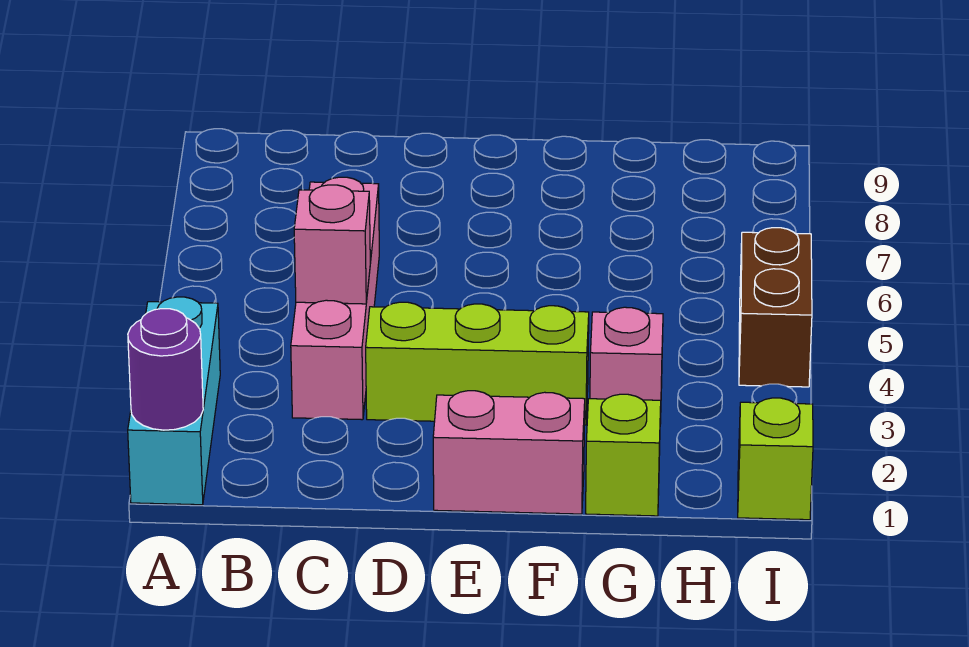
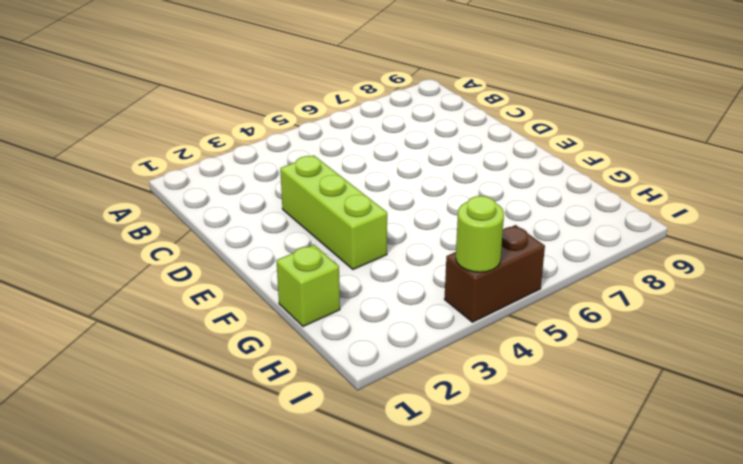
lime round brick I4 level 2 -> none
none -> cyan brick A1:A3 level 1
none -> pink brick C3:C6 level 1

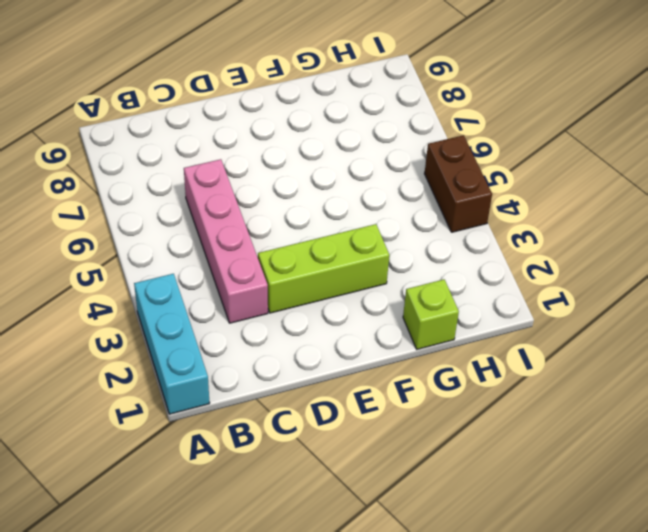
none -> pink brick E1:F1 level 1
none -> pink brick G3 level 1

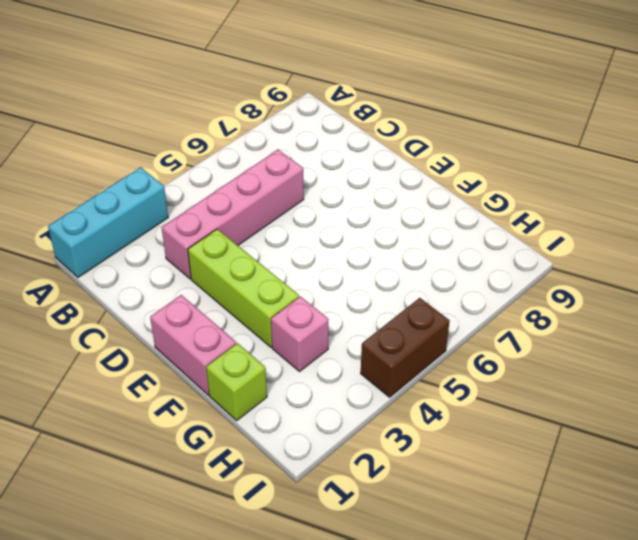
none -> lime brick I1 level 1
none -> purple round brick A1 level 2

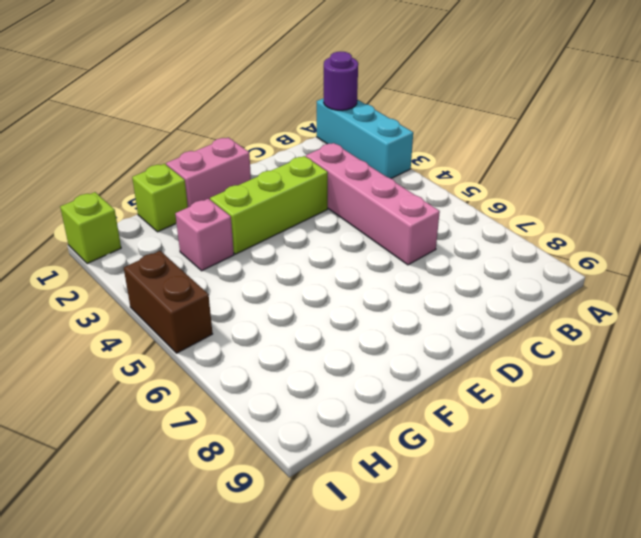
none -> pink brick C4 level 2

